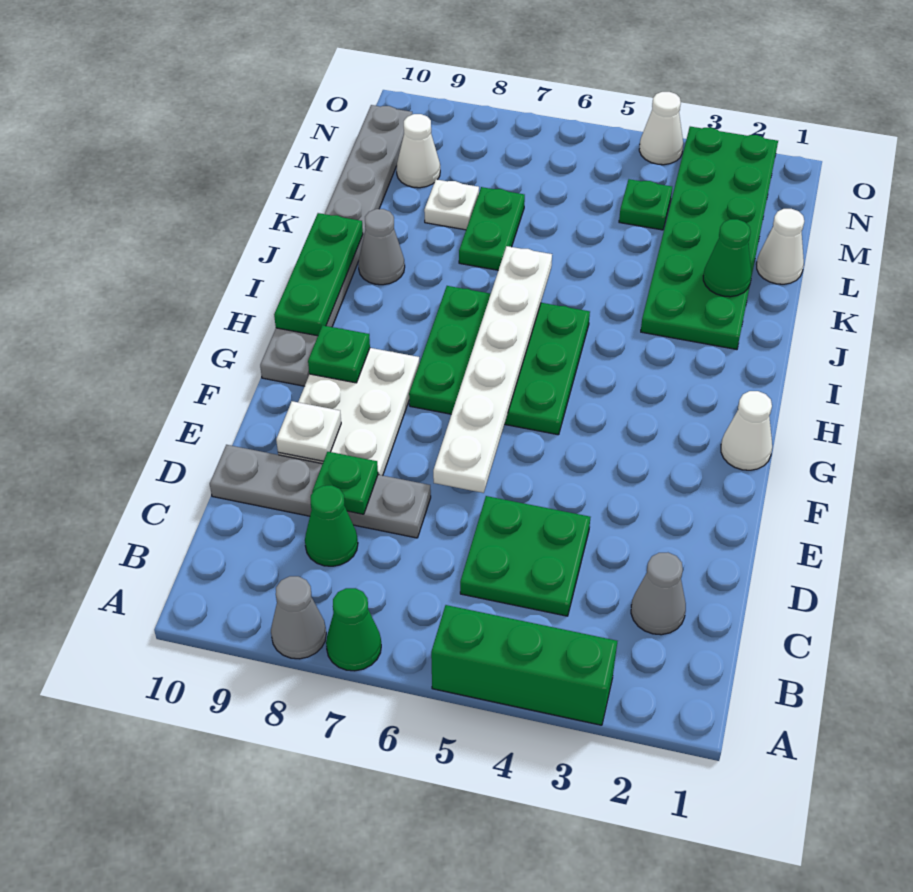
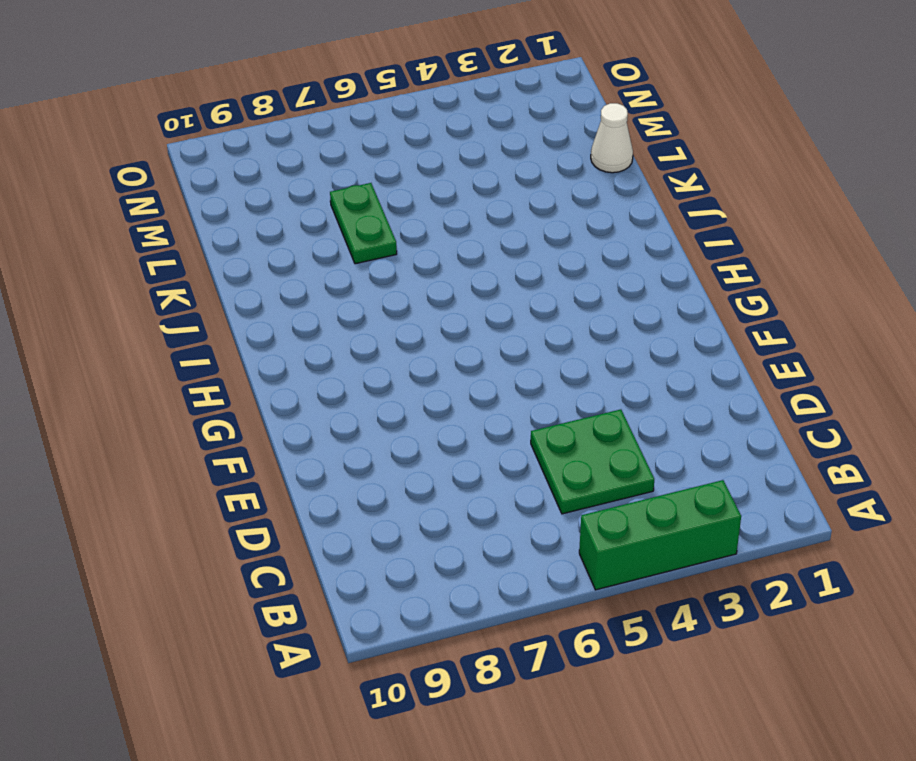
none -> green cone A7 level 1
none -> grey cone A8 level 1
none -> grey cone C2 level 1

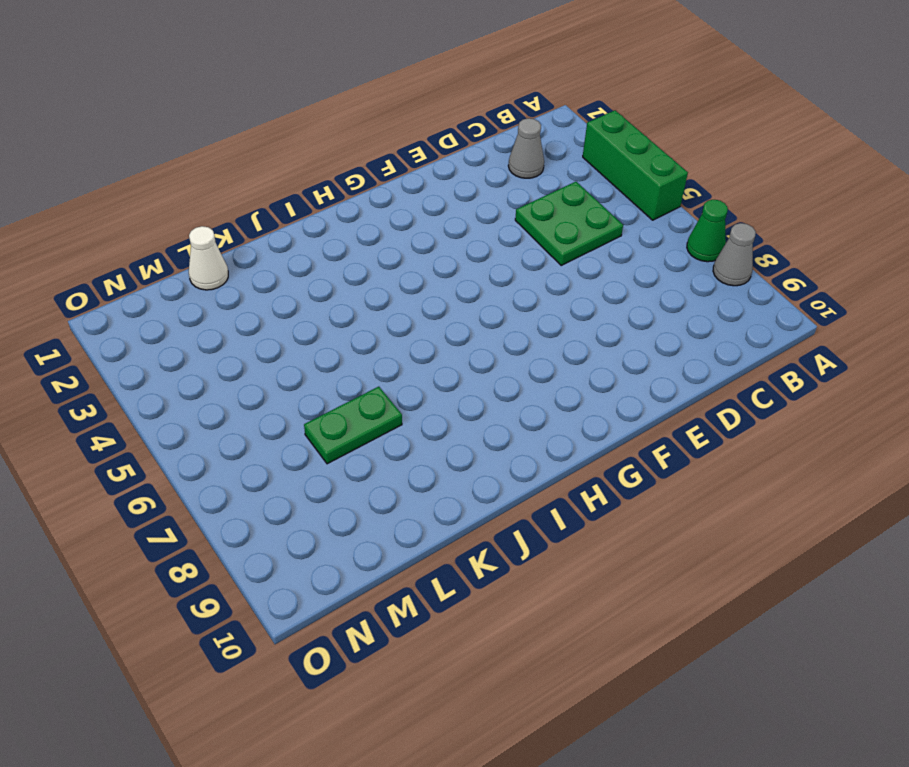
none -> green cone C8 level 1
none -> grey plate D7:D10 level 1
none -> white plate E8:G9 level 1

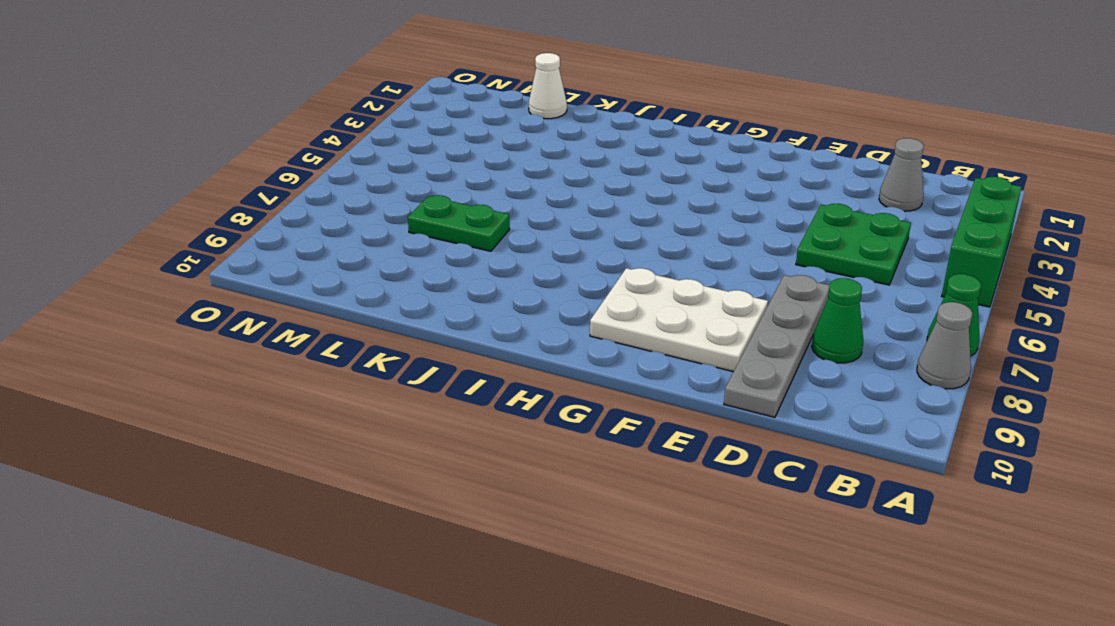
none -> white cone G1 level 1
none -> green plate G5:I7 level 1
none -> grey plate G10:N10 level 1

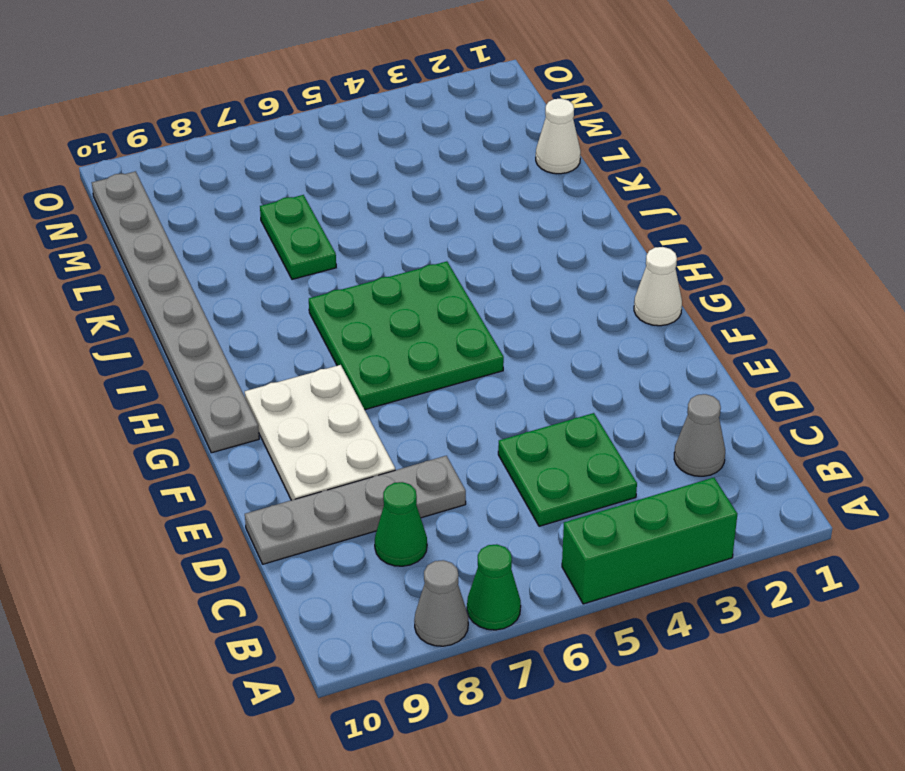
none -> green plate J2:O3 level 1
none -> grey cone J9 level 1
none -> white plate L8 level 1

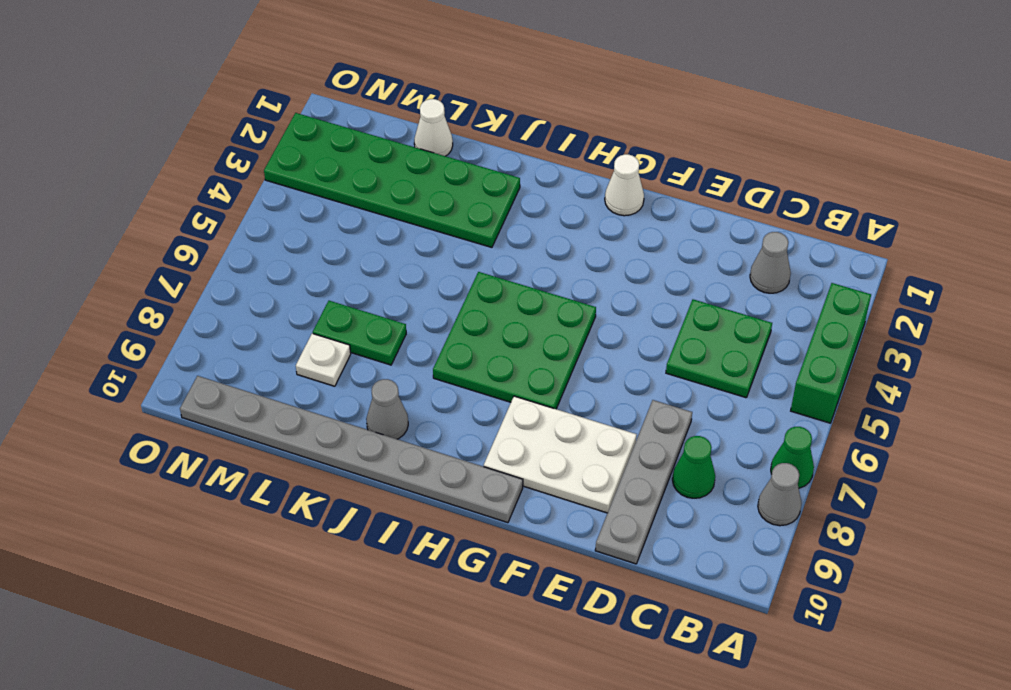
none -> green plate M4 level 1
none -> white cone M9 level 1
none -> white cone O4 level 1

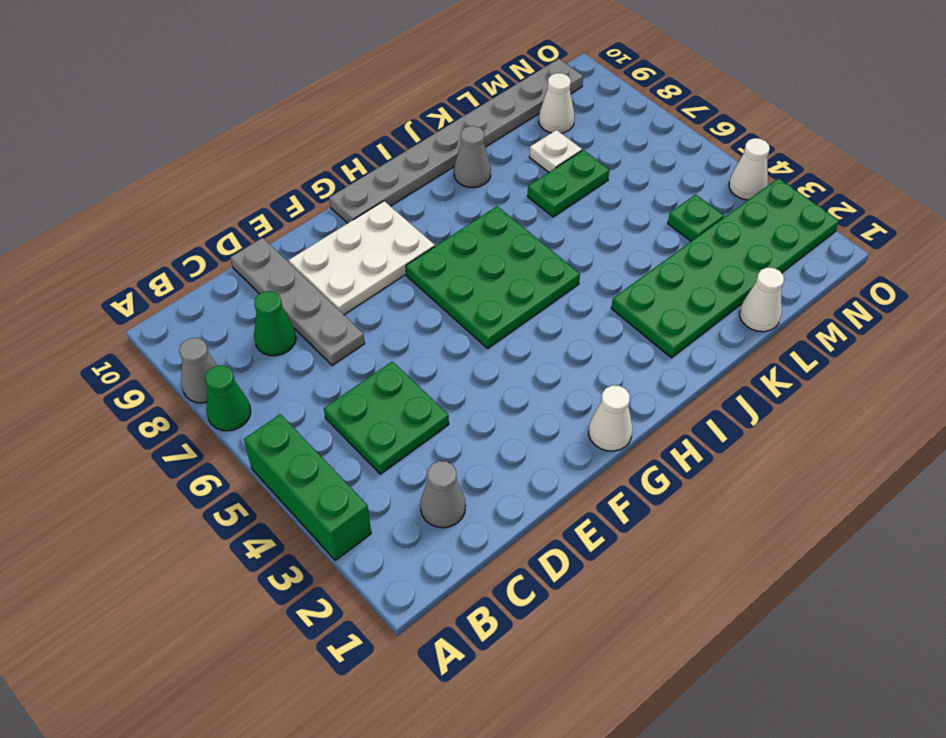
none -> green plate D8 level 2
none -> white plate E6:J6 level 2
none -> white plate E9 level 2

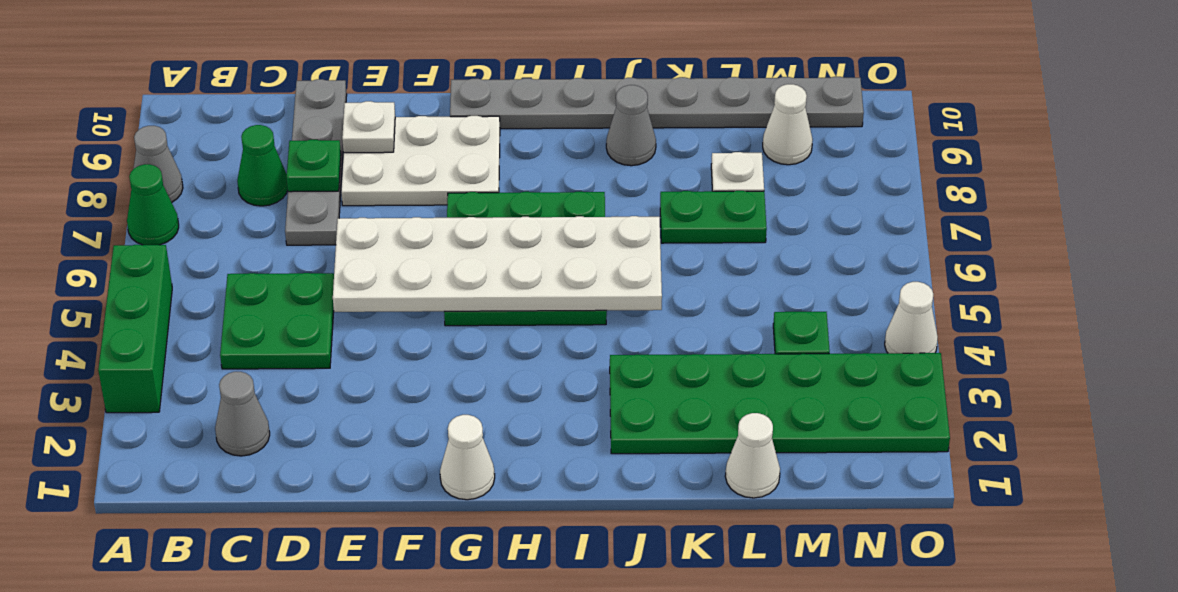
white plate E5:J6 level 2 -> white plate E6:J6 level 2
none -> green plate G9 level 2
none -> green plate H10:J10 level 2
none -> green cone K2 level 2

